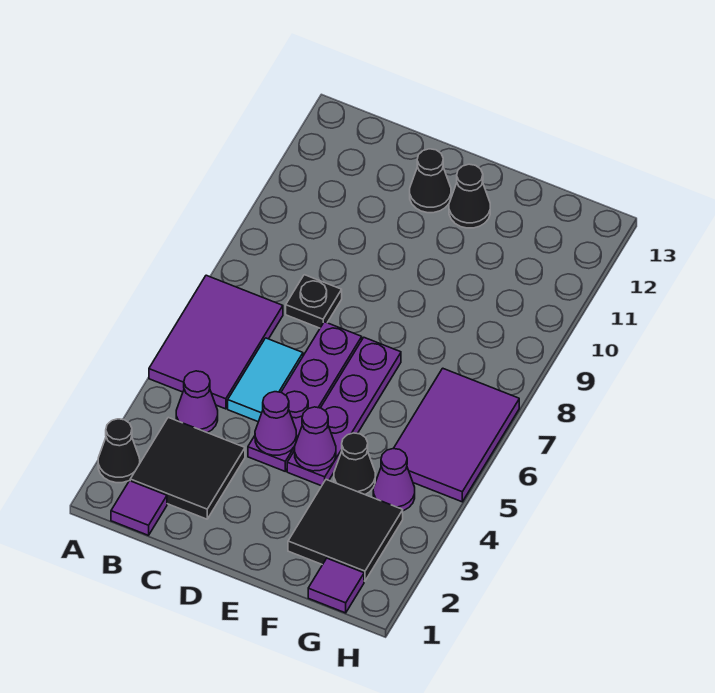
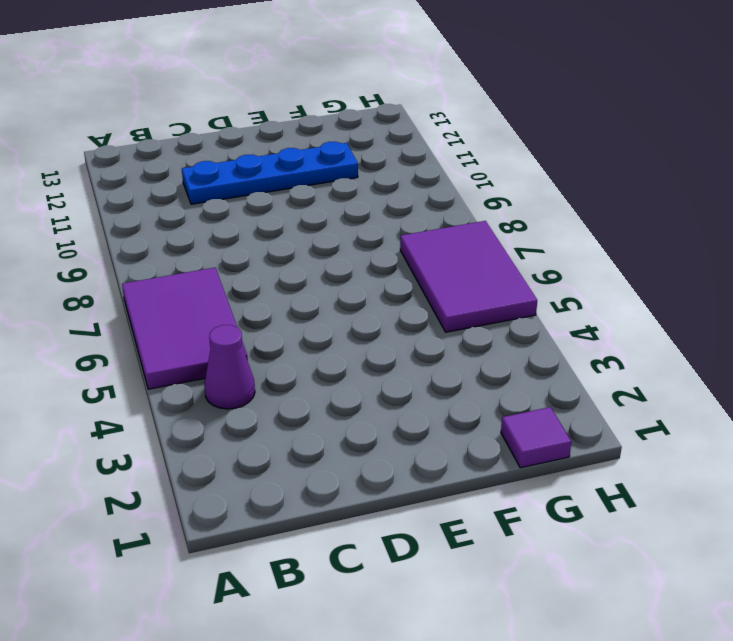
blue plate C11:F11 level 1 -> none
none -> black cone A2 level 1
none -> purple tile B1 level 1
none -> black tile B2:C3 level 1

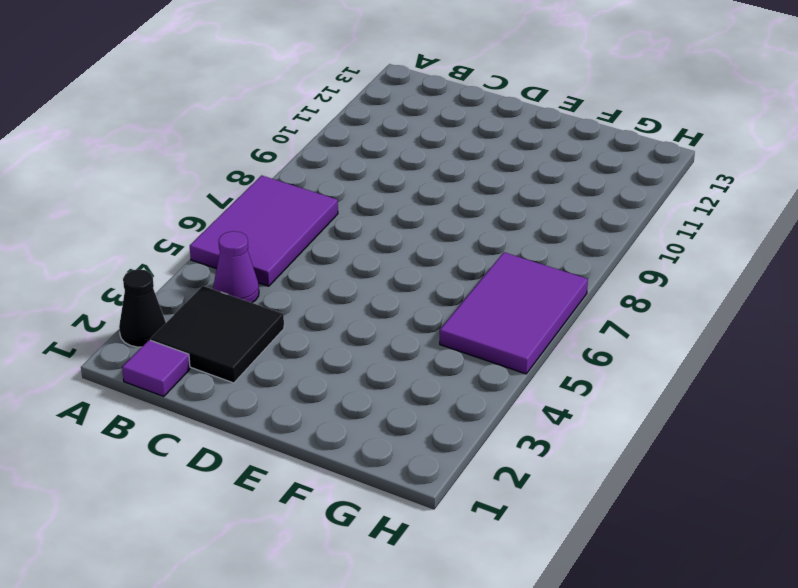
none -> cyan tile C5:C6 level 1
none -> black plate C8 level 1
none -> purple plate D4:D7 level 1

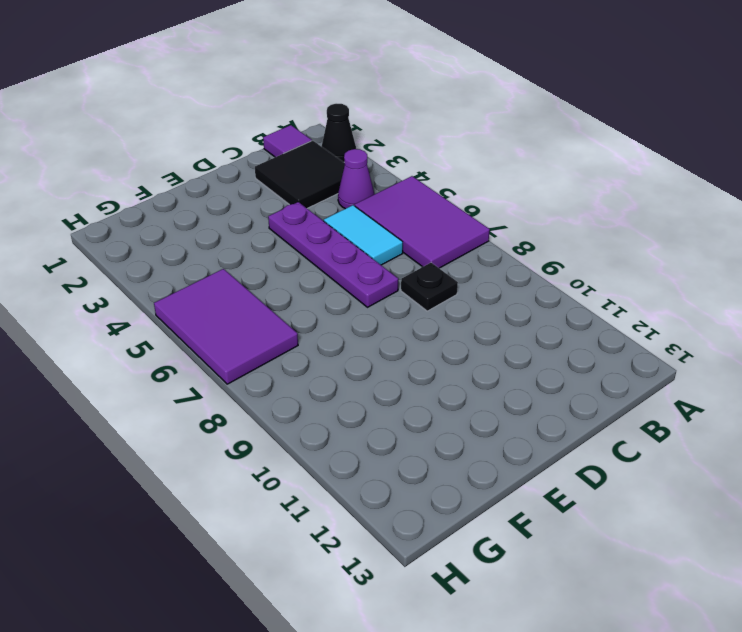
none -> black cone D12 level 1
none -> purple plate E4:E7 level 1
none -> black cone E12 level 1

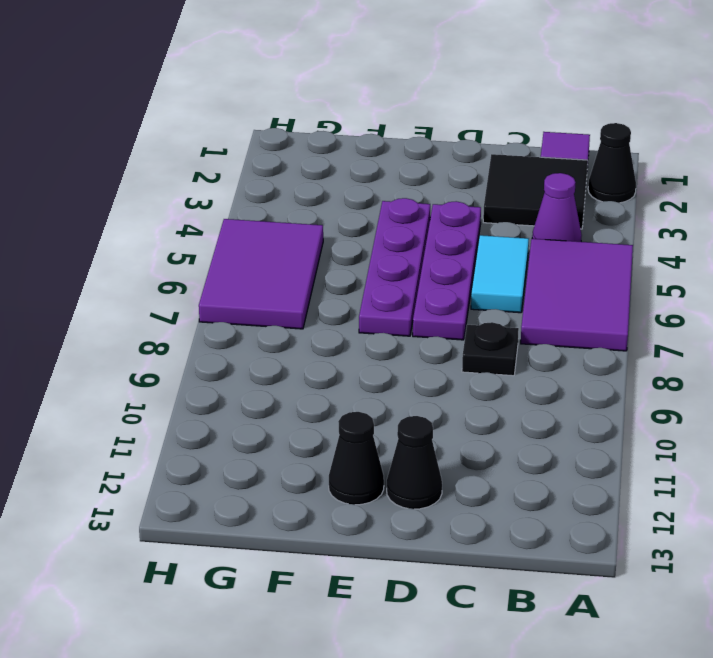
none -> black tile F2:G3 level 1
none -> black cone F4 level 1
none -> purple tile G1 level 1

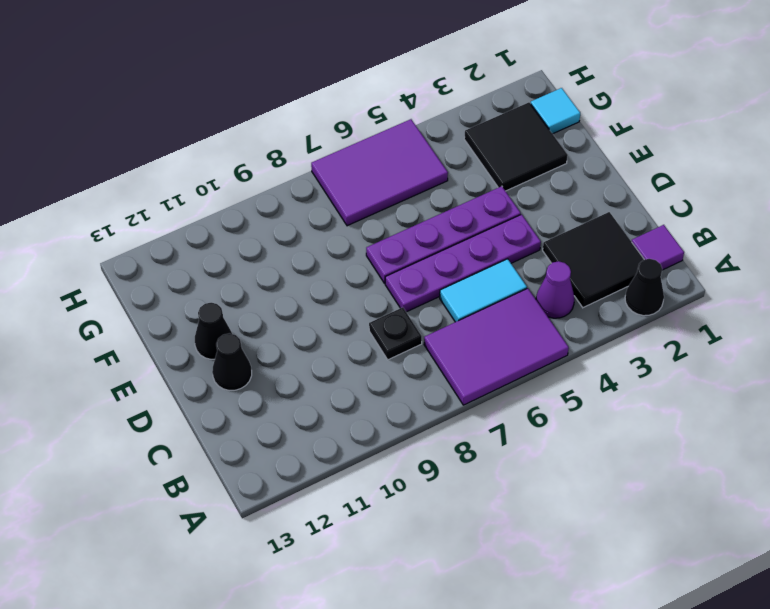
cyan tile G1 level 1 -> purple tile G1 level 1
none -> black cone F4 level 1
none -> purple cone G4 level 1
none -> purple cone D4 level 2

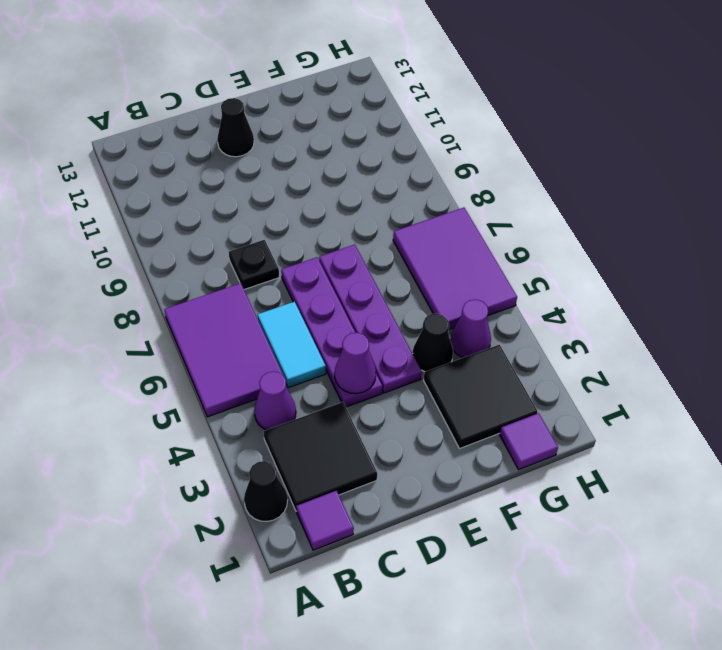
none -> black cone E12 level 1
none -> purple cone E4 level 2

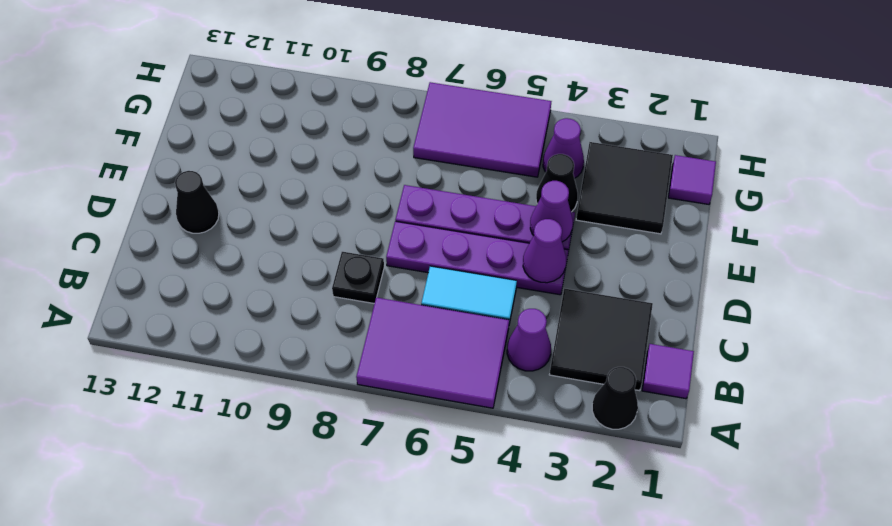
none -> black cone E12 level 1

